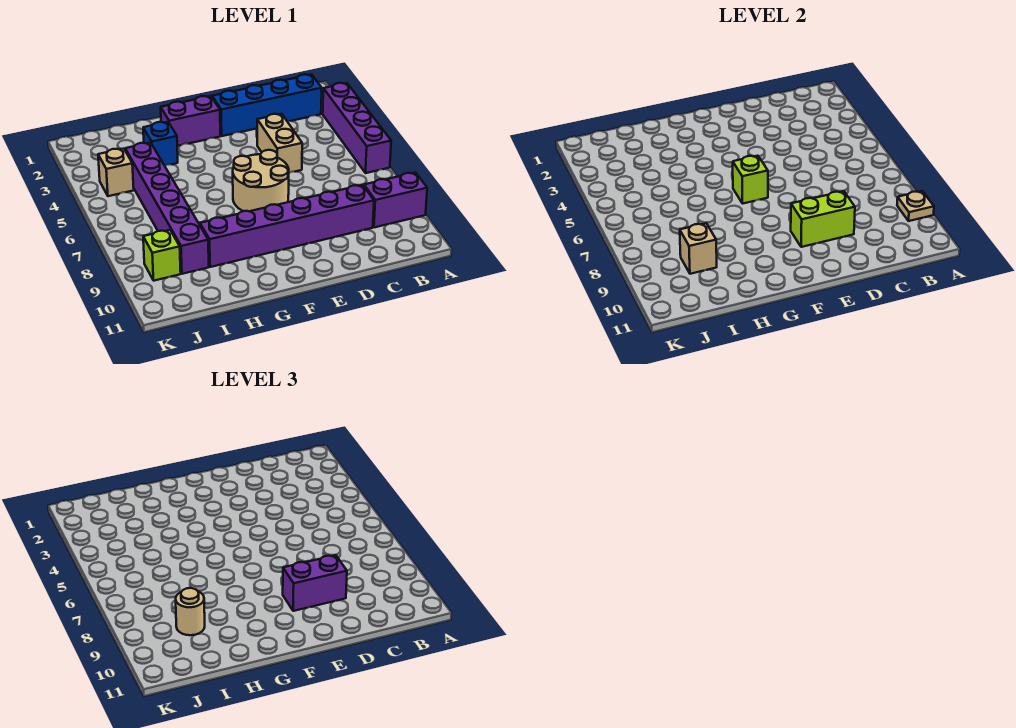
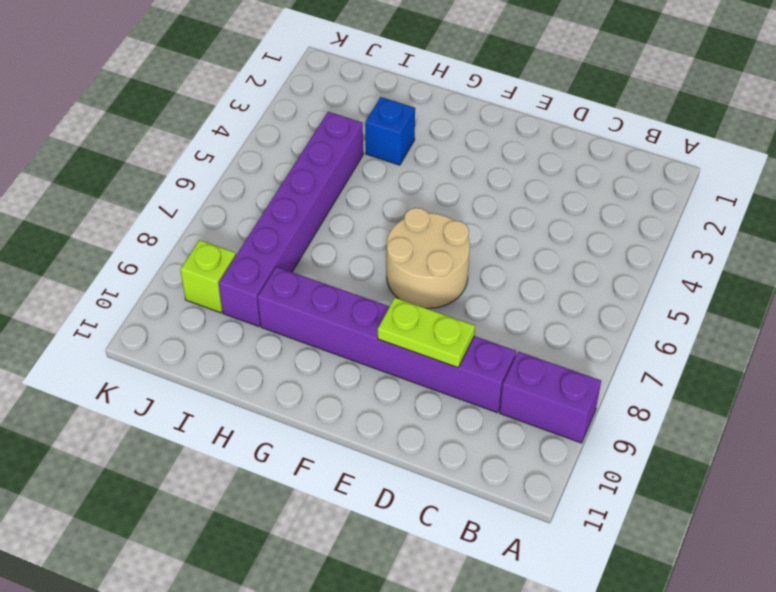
lime plate D9:E9 level 2 -> lime brick D9:E9 level 2
none -> purple brick A3:A6 level 1
none -> blue brick B2:E2 level 1
none -> tan brick D4:D5 level 1

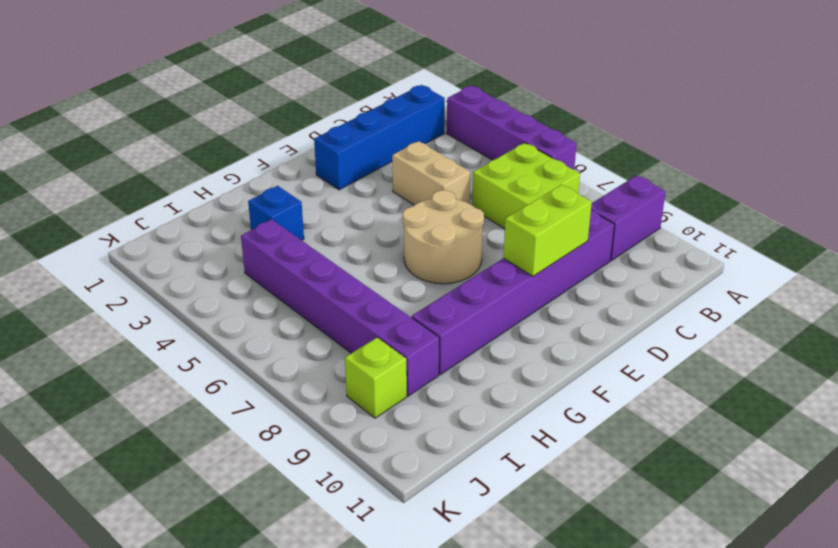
lime brick B6:C7 level 1 -> none
none -> purple brick F2:G2 level 1
none -> tan brick J4 level 1
none -> tan plate A9 level 2

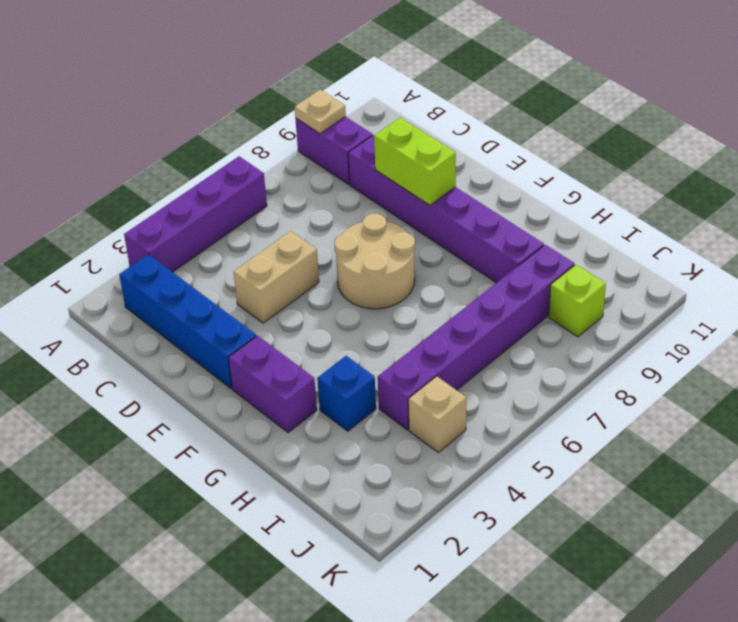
none -> lime brick F6 level 2
none -> tan brick I9 level 2
none -> purple brick D9:E9 level 3

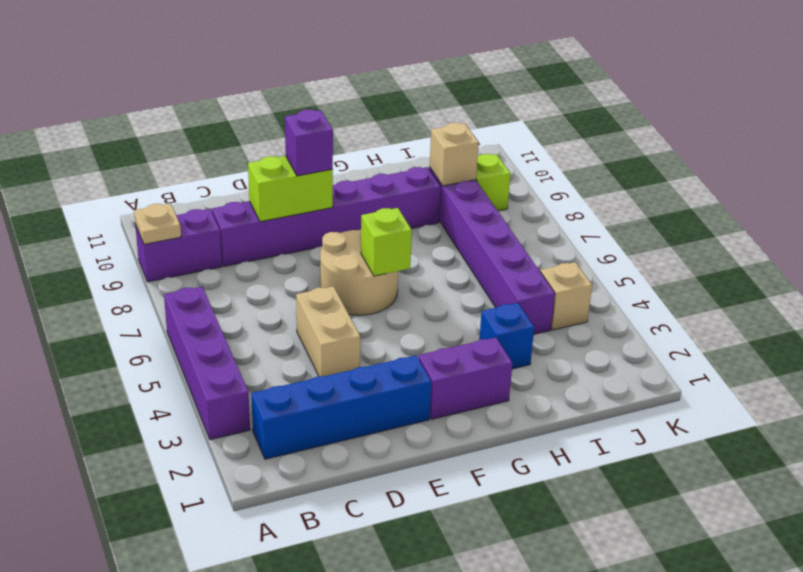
purple brick E9 level 3 -> purple brick D9:E9 level 3
none -> tan round brick I9 level 3

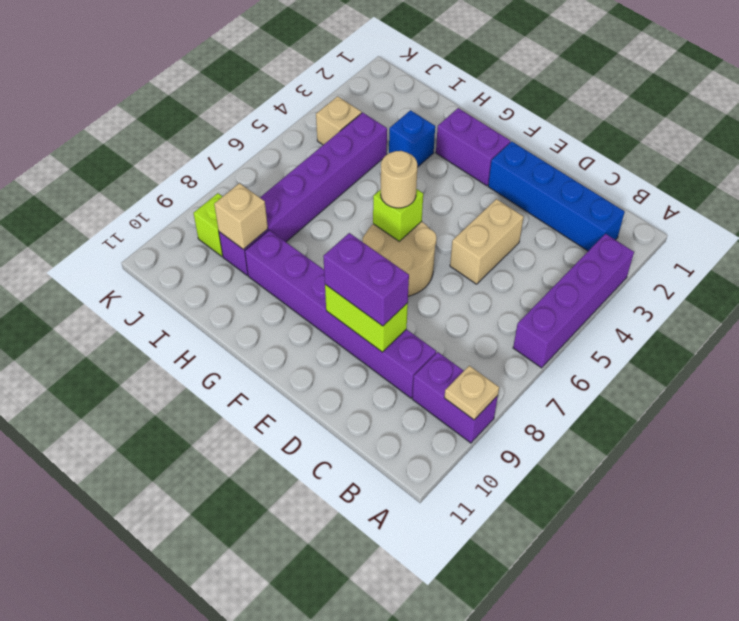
tan round brick F6 level 3 -> tan round brick I9 level 3

